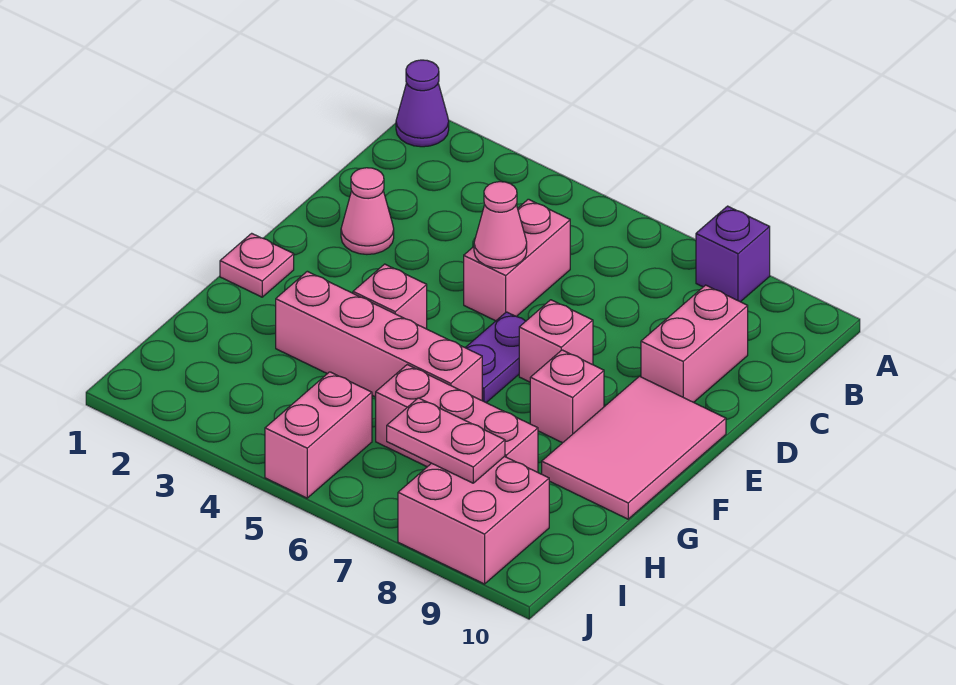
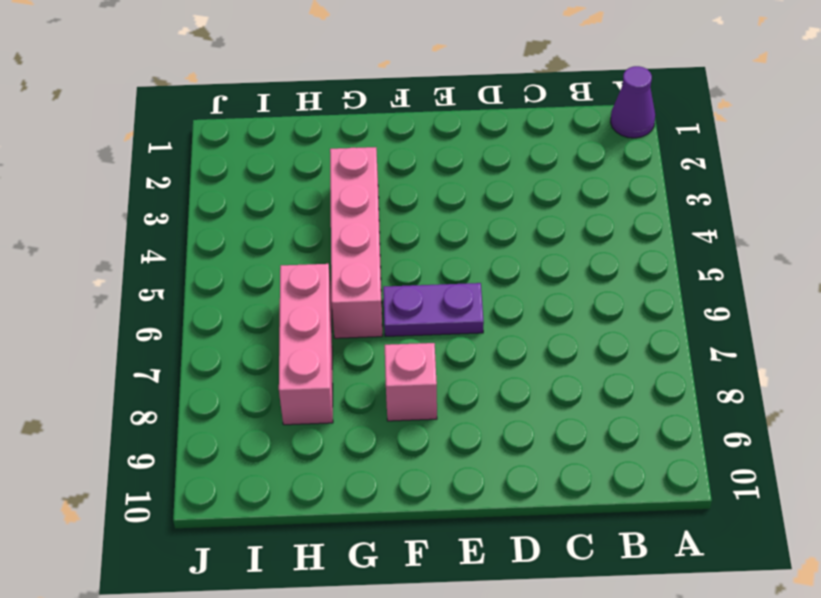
none -> purple brick A8 level 1
none -> pink brick C5:D5 level 1
none -> pink brick C9:D9 level 1

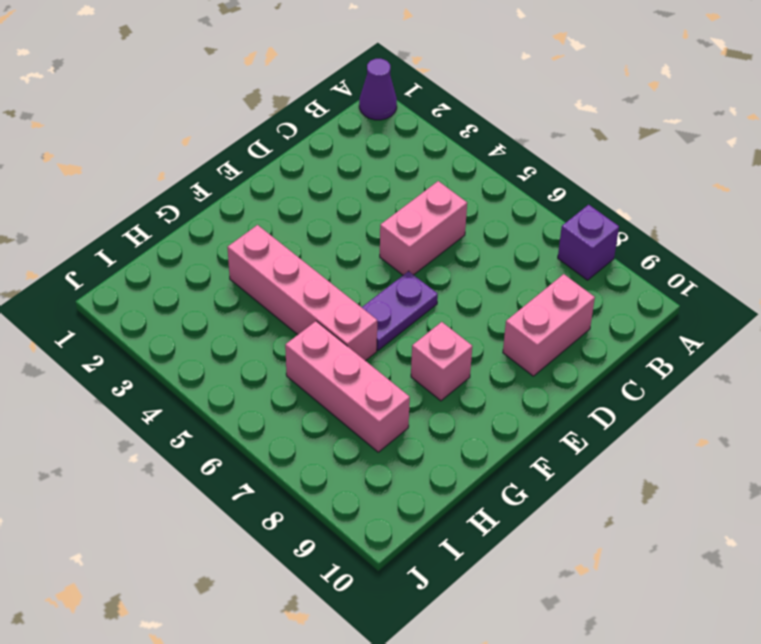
none -> pink cone D2 level 1
none -> pink brick E7 level 1
none -> pink tile E9:G10 level 1

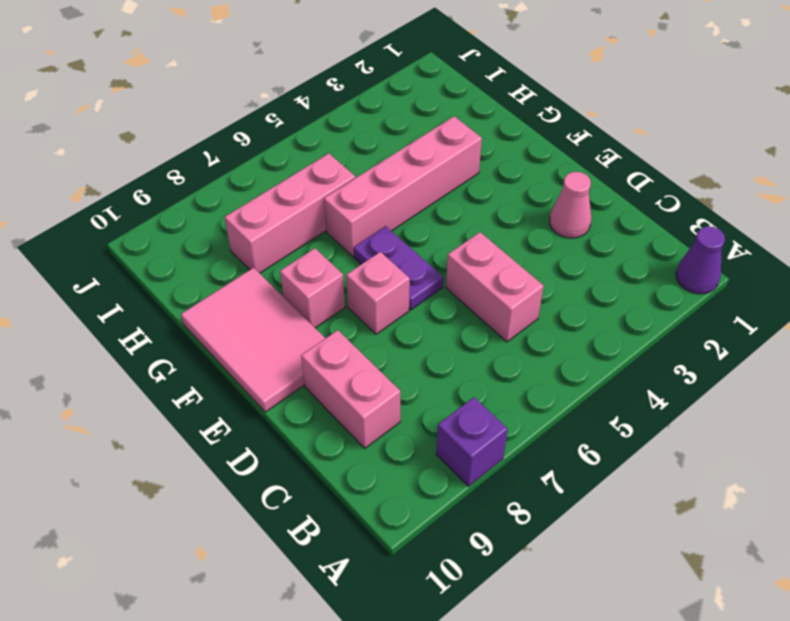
none -> pink plate F1 level 1
none -> pink brick F4 level 1
none -> pink brick I5:J5 level 1

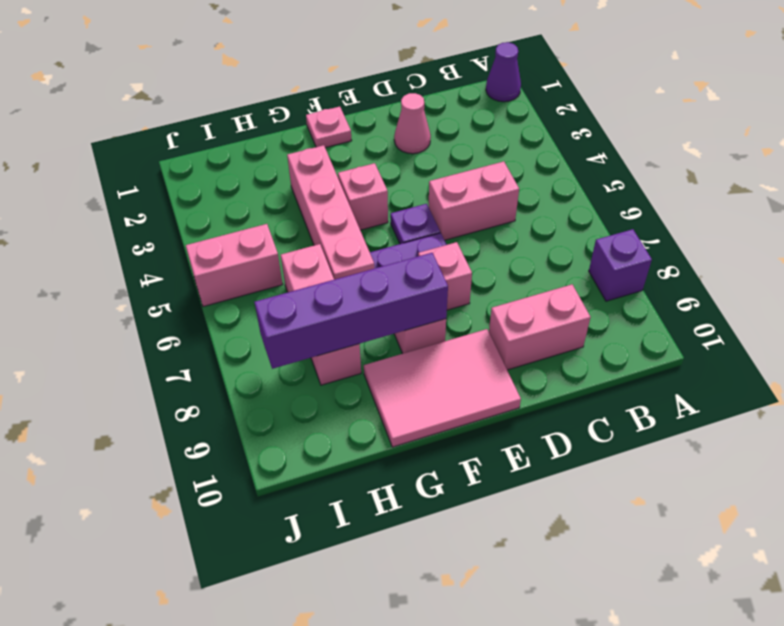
purple plate E5 level 1 -> none
purple brick F8:I8 level 2 -> pink plate I7:I8 level 2
none -> pink brick I8:J9 level 1
none -> pink cone D5 level 2

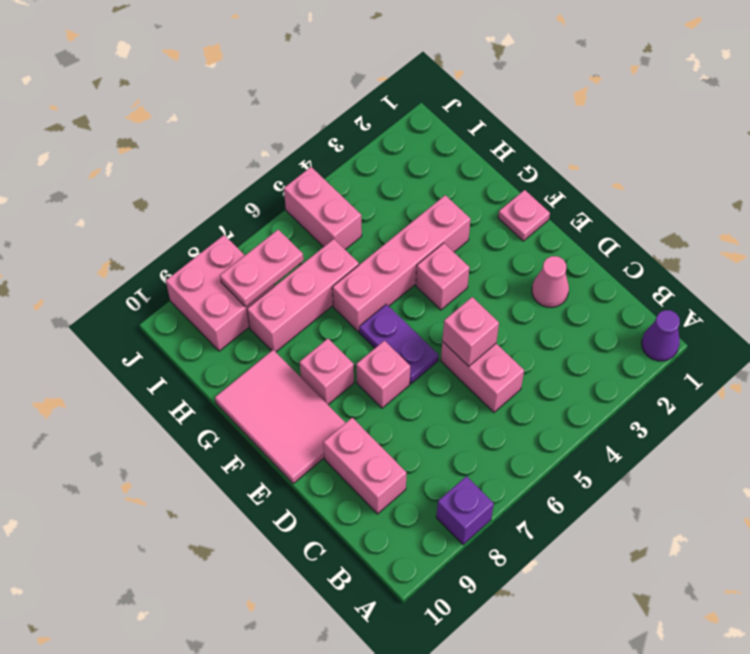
pink brick D5 level 2 -> pink cone D5 level 2

